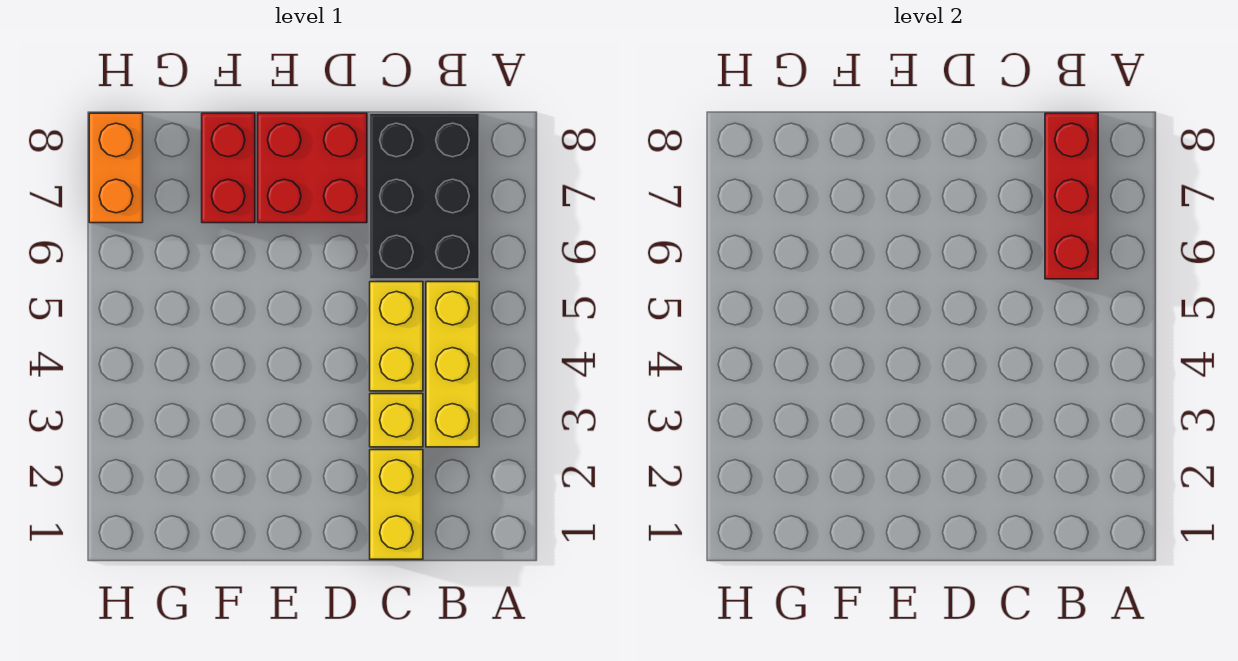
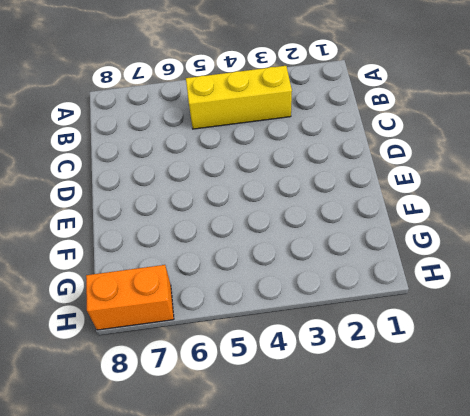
none -> black brick B6:C8 level 1
none -> yellow brick C1:C2 level 1

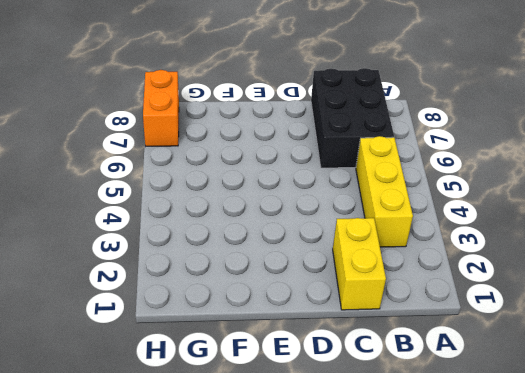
none -> yellow brick C3 level 1
none -> yellow brick C4:C5 level 1

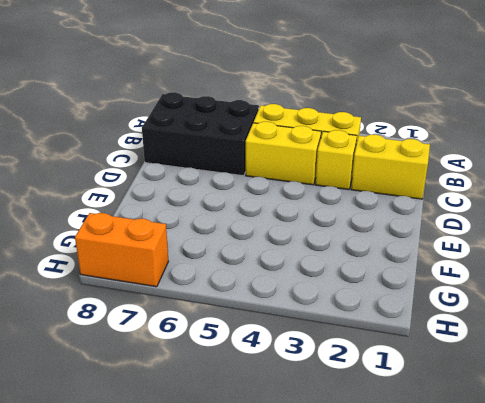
none -> red brick D7:E8 level 1
none -> red brick F7:F8 level 1

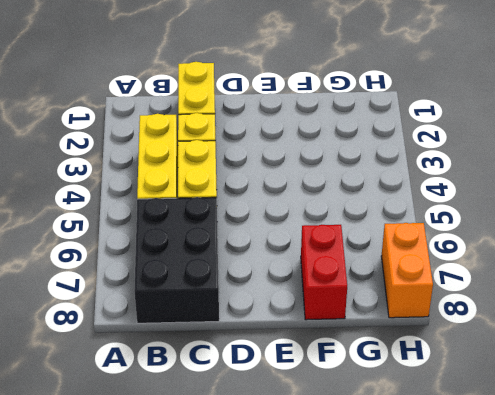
none -> red brick D7:E8 level 1
none -> red brick B6:B8 level 2

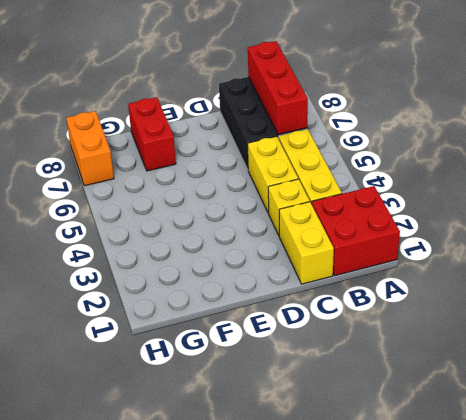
red brick A1:B2 level 1 -> red brick D7:E8 level 1

